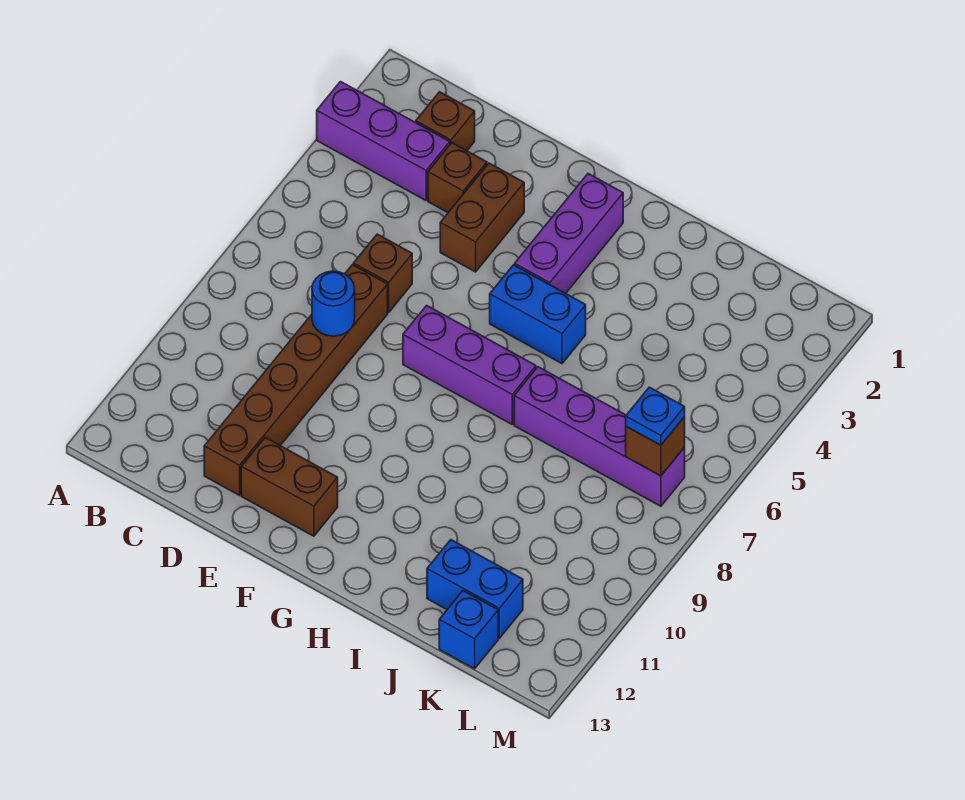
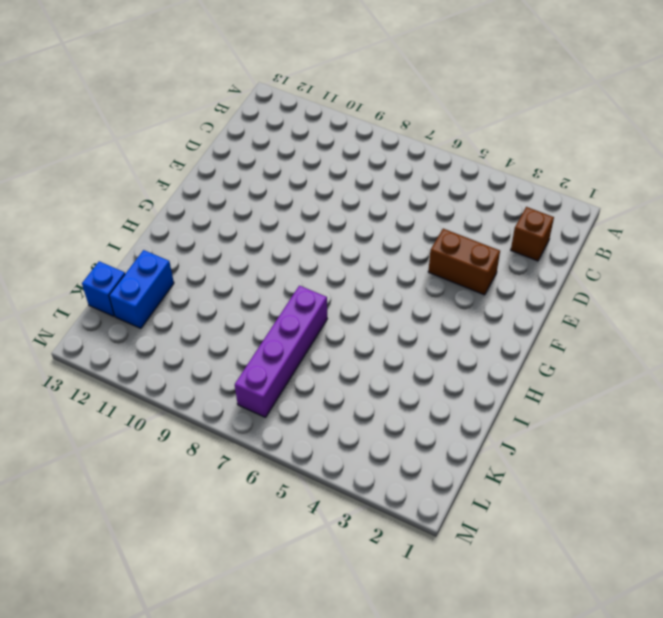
none -> purple brick A3:C3 level 1
none -> brown brick D3 level 1
none -> brown brick D6 level 1

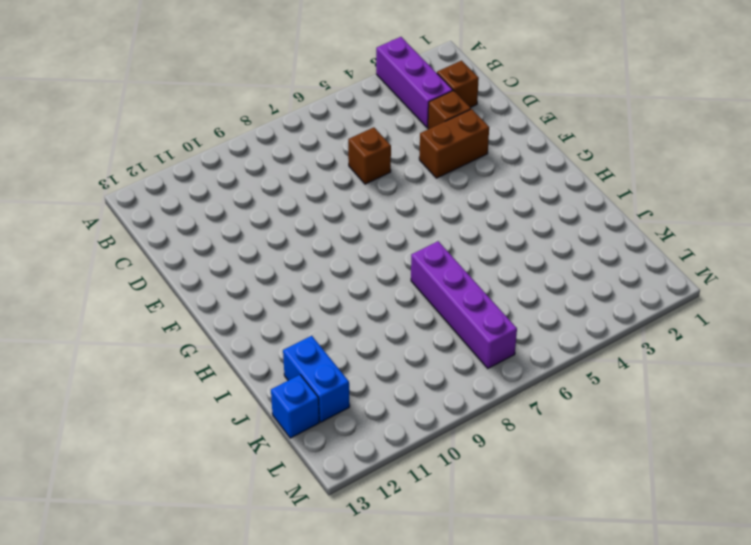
none -> brown brick D7:D12 level 1
none -> brown brick E12:F12 level 1
none -> purple brick F7:H7 level 1

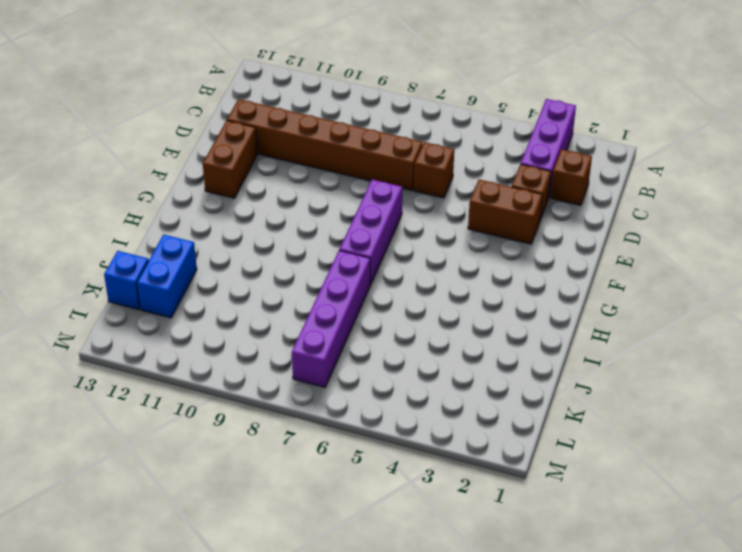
none -> purple brick G2:G4 level 1
none -> blue brick G5:H5 level 1
none -> blue round brick D8 level 2

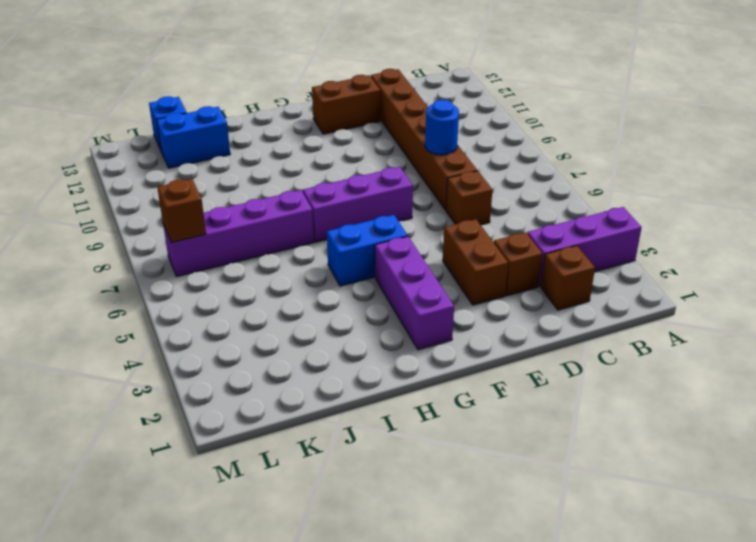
none -> blue plate L7 level 3

